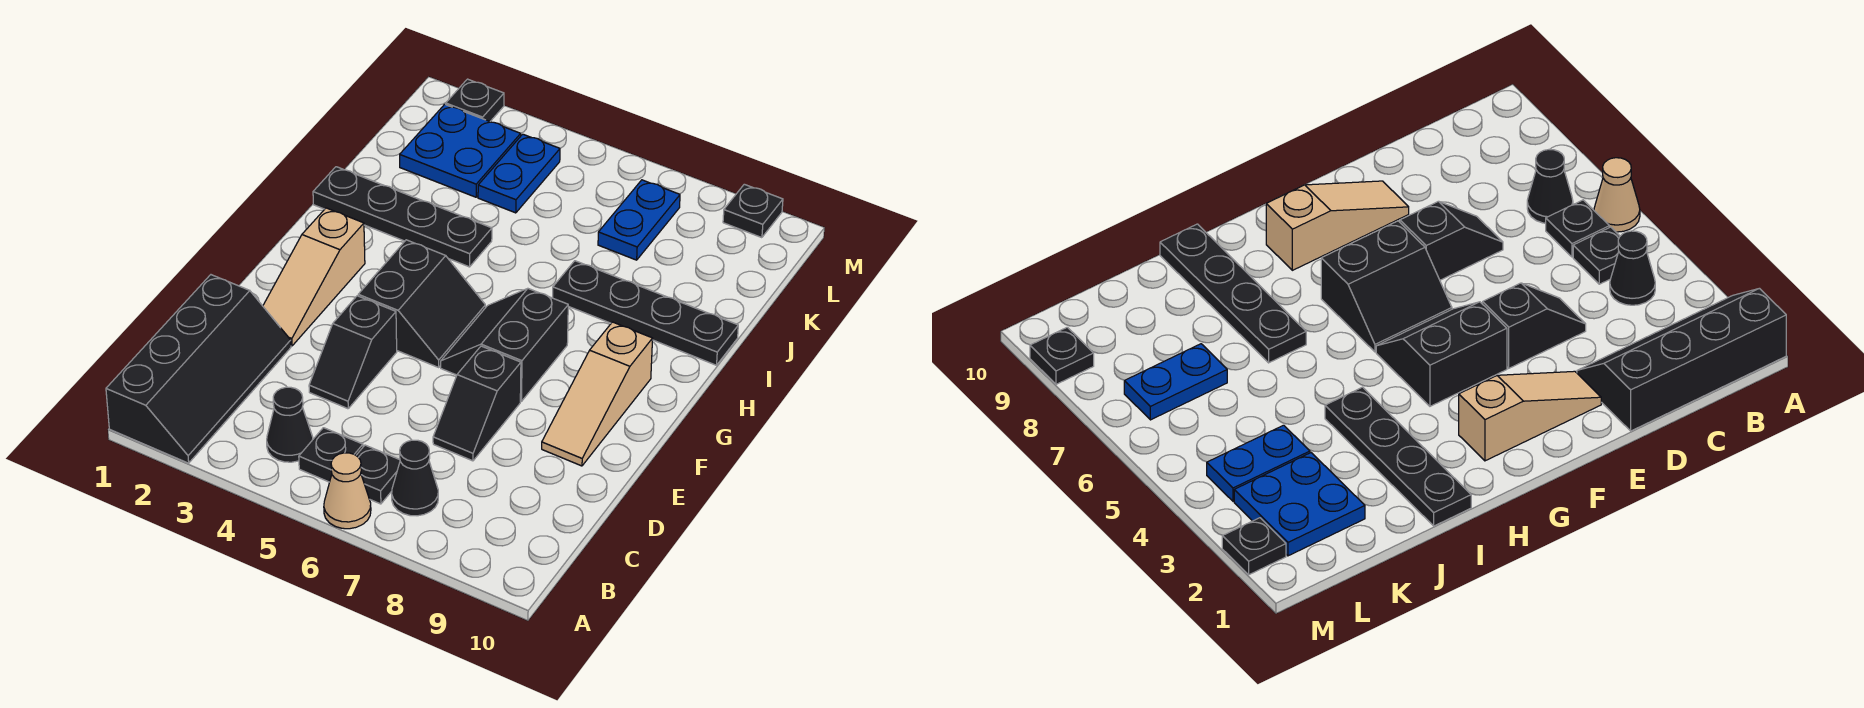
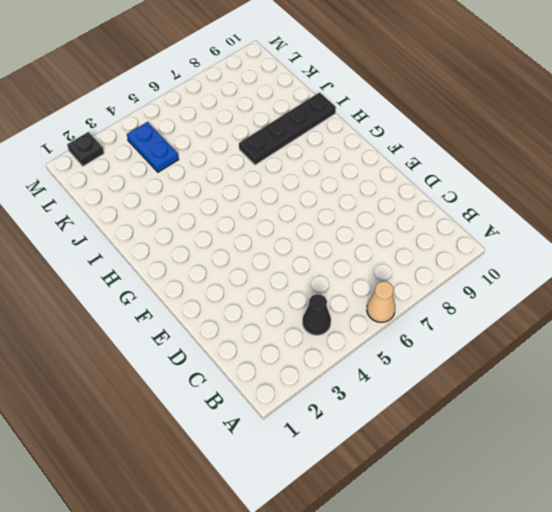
none -> black slope A1:D2 level 1 top 1
none -> black plate B5 level 1
none -> black plate B6 level 1

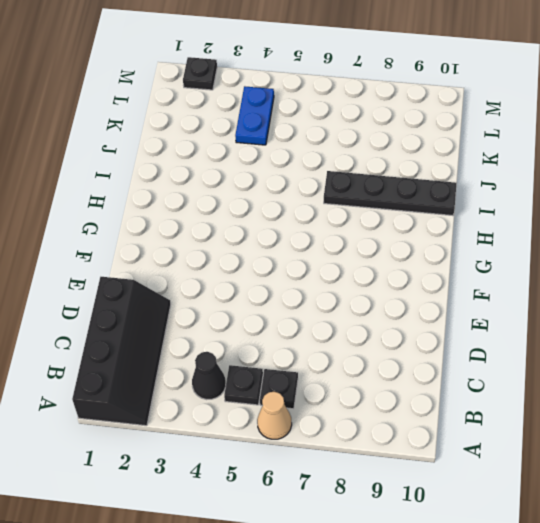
none -> black cone B7 level 1
none -> black slope D4:E4 level 1 top E
none -> black slope D7:E7 level 1 top E

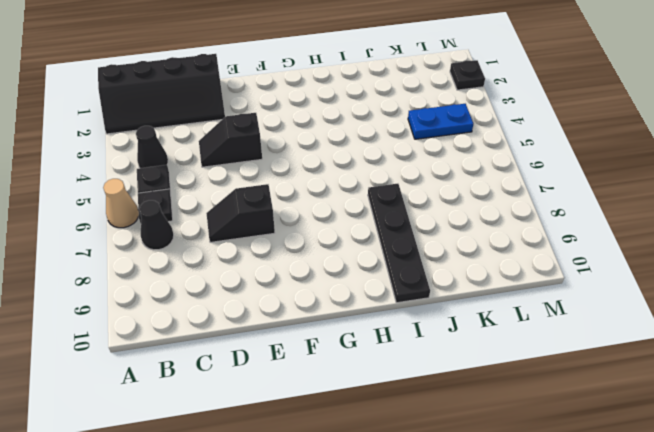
none -> tan slope E2:G2 level 1 top G
none -> tan slope E9:G9 level 1 top G
none -> black slope F4:G5 level 1 top 4

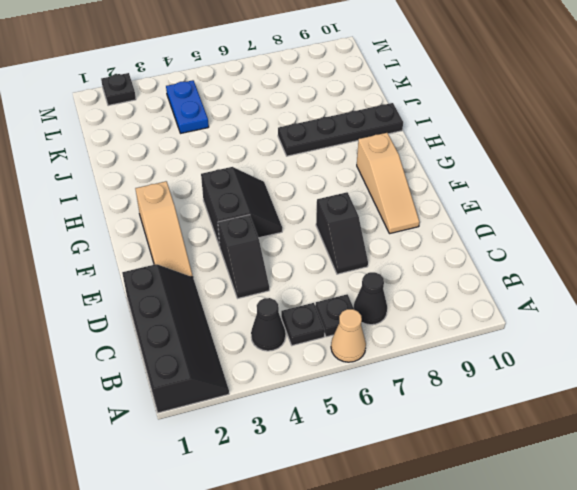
none -> black slope F6:G7 level 1 top 7
none -> black plate I1:I4 level 1
none -> blue plate K2:L3 level 1

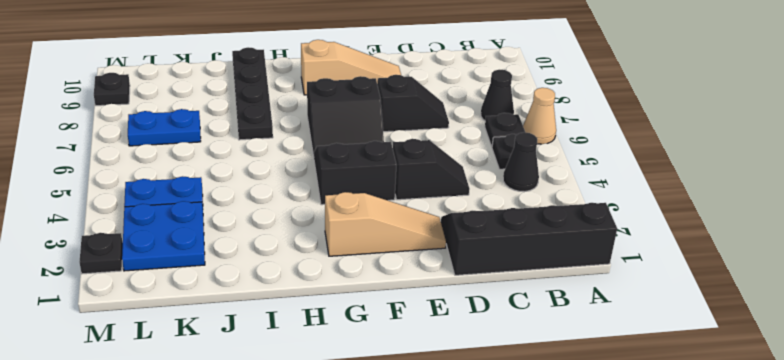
none -> black plate I1:I4 level 1

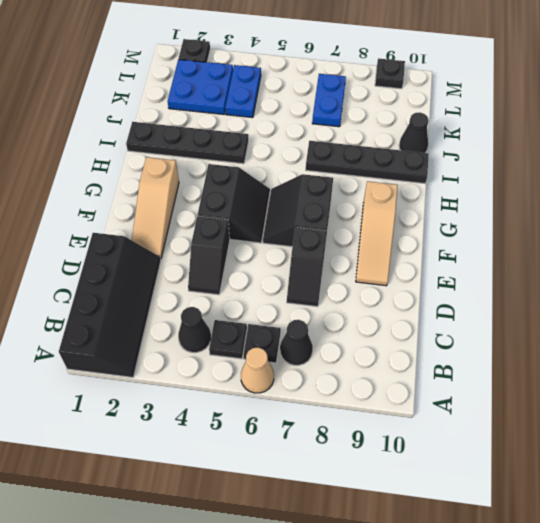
black cone J10 level 1 -> none

